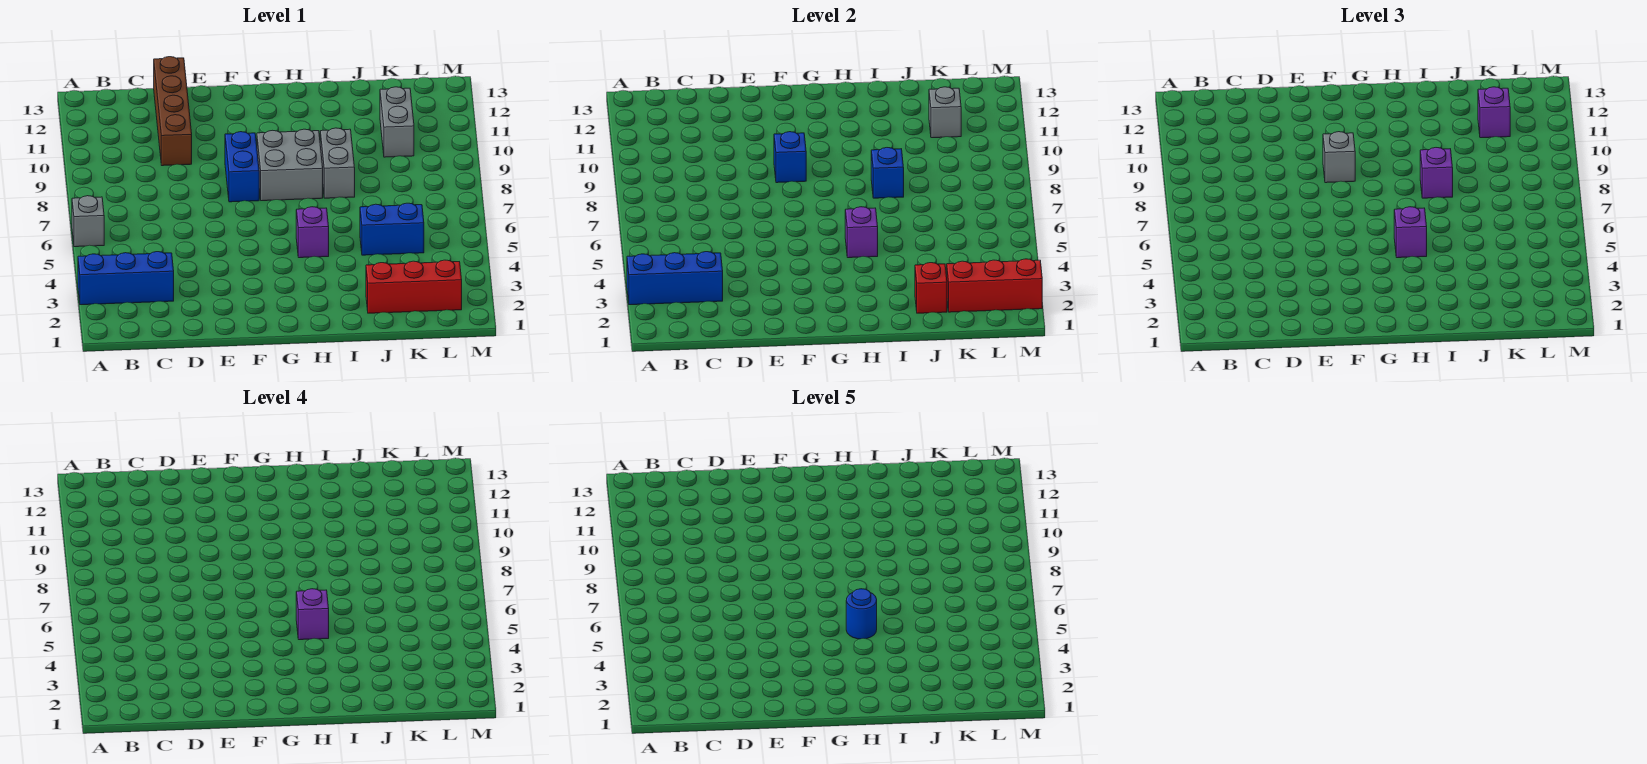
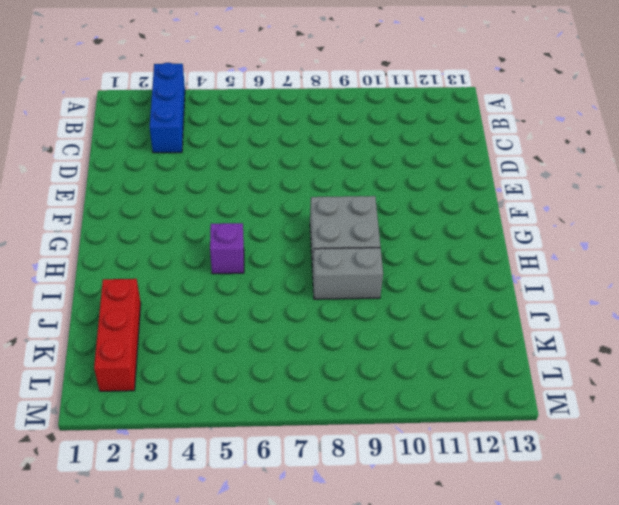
none -> grey brick A6 level 1
none -> brown brick D10:D13 level 1
none -> blue brick F8:F9 level 1

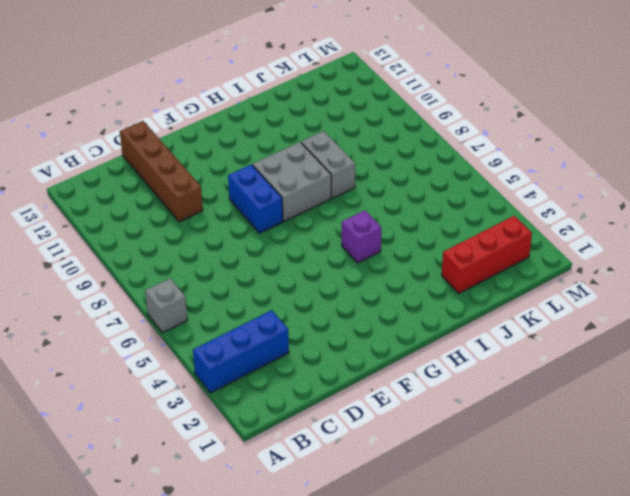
none -> blue brick J5:K5 level 1
none -> grey brick K10:K11 level 1
none -> blue brick A3:C3 level 2

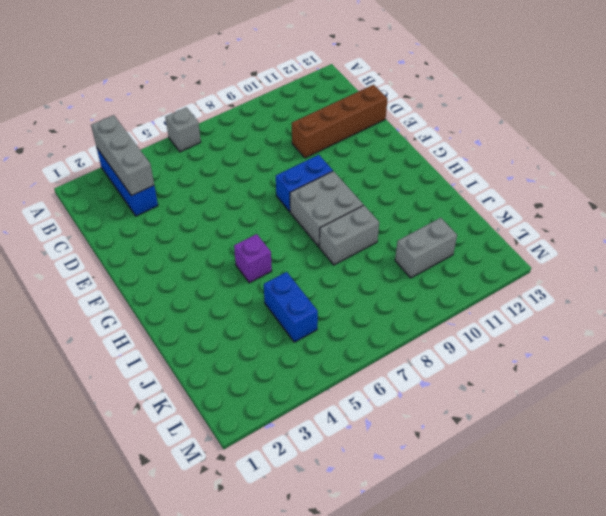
grey brick A3:C3 level 2 -> blue brick A3:C3 level 2
none -> red brick J2:L2 level 1
none -> blue brick F9 level 2
none -> purple brick H5 level 2

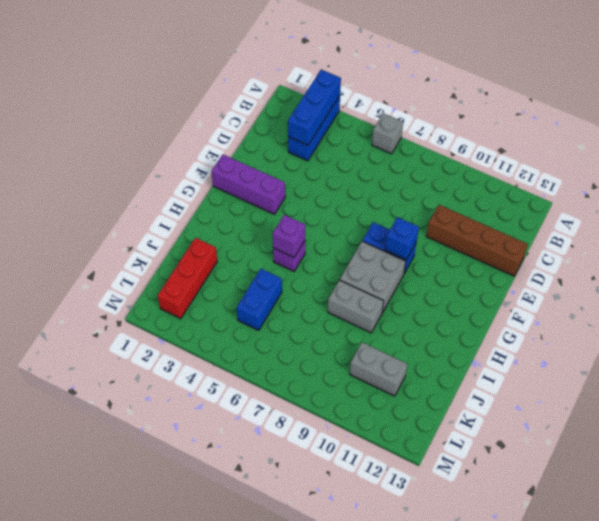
purple brick F1:F3 level 1 -> none
none -> blue brick I8 level 2
none -> red brick J2 level 2
none -> red brick K2:M2 level 2

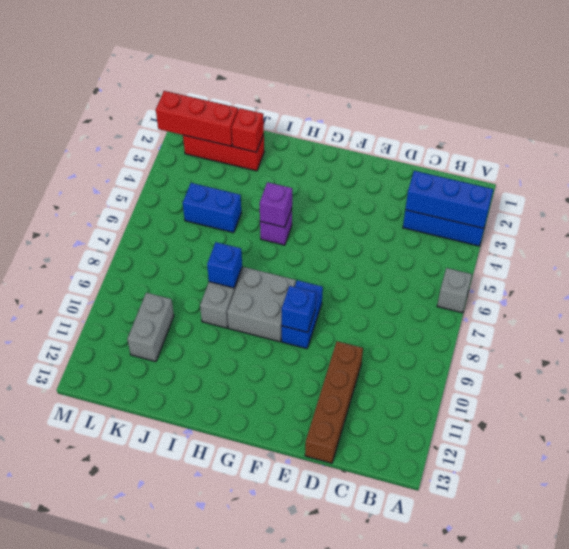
none -> grey brick K11 level 2
none -> grey brick F9 level 3
none -> purple brick H5 level 3

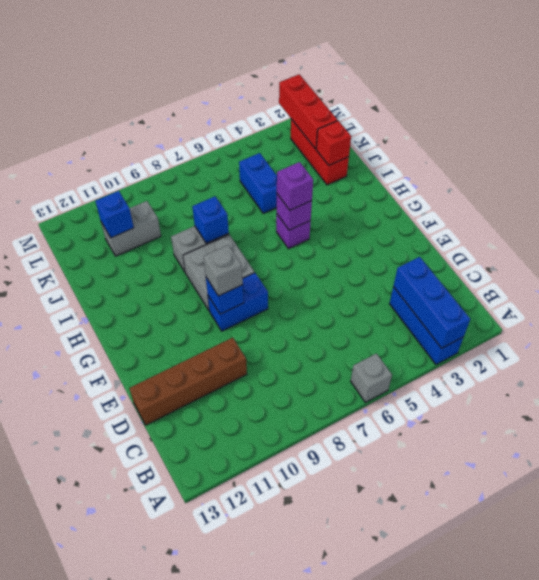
blue brick K11 level 2 -> grey brick K11 level 2
none -> purple brick I8 level 3
none -> purple brick K11 level 3
none -> purple brick H5 level 4

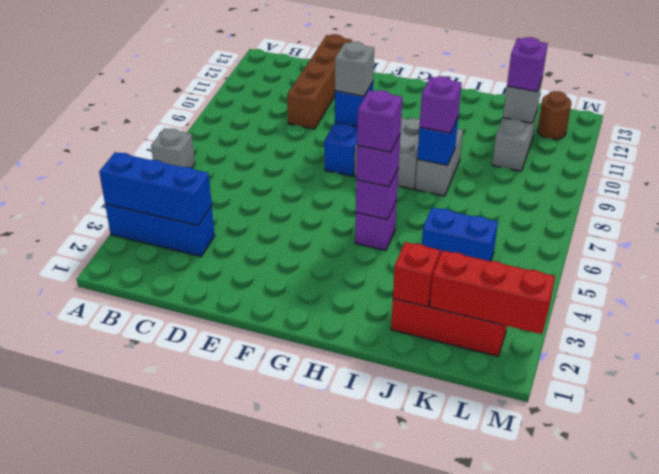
brown round brick L12 level 1 -> none
none -> blue round brick H5 level 5

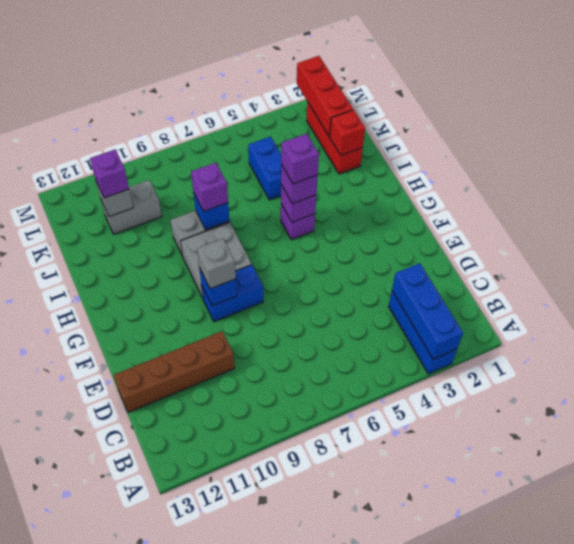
none -> grey brick A6 level 1
none -> blue round brick H5 level 5

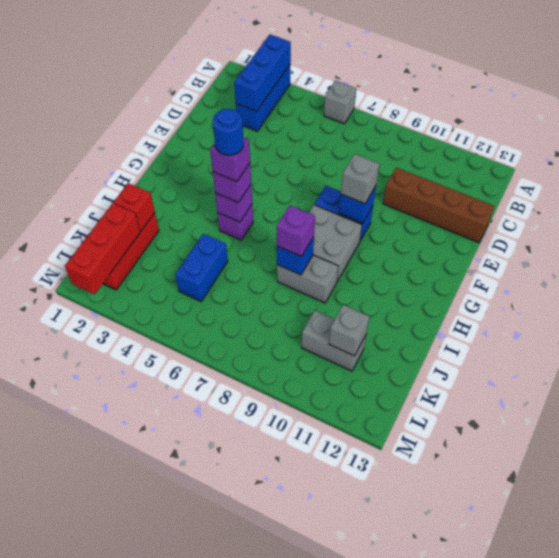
none -> purple brick K11 level 3

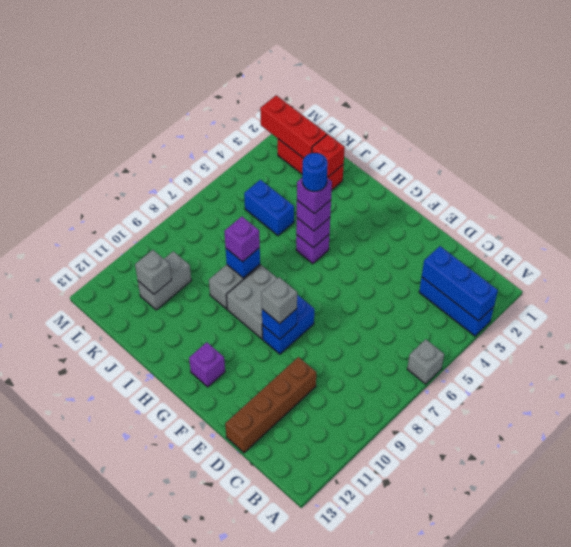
purple brick G12 level 1 -> purple brick K11 level 3

